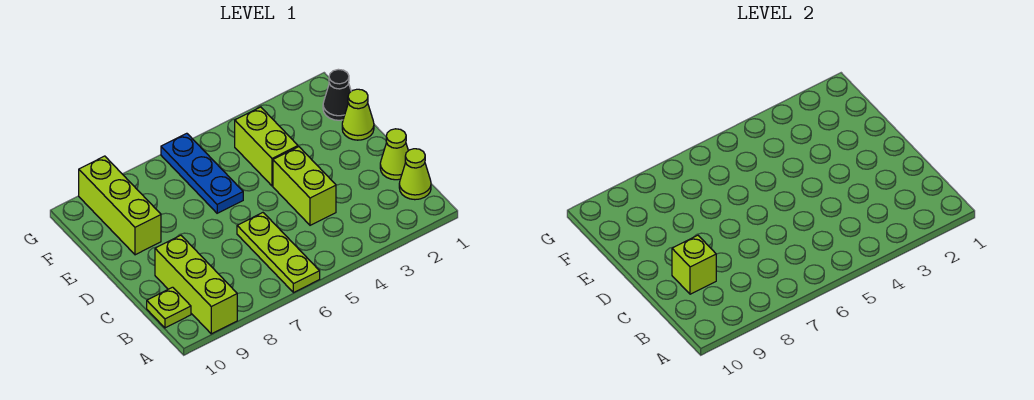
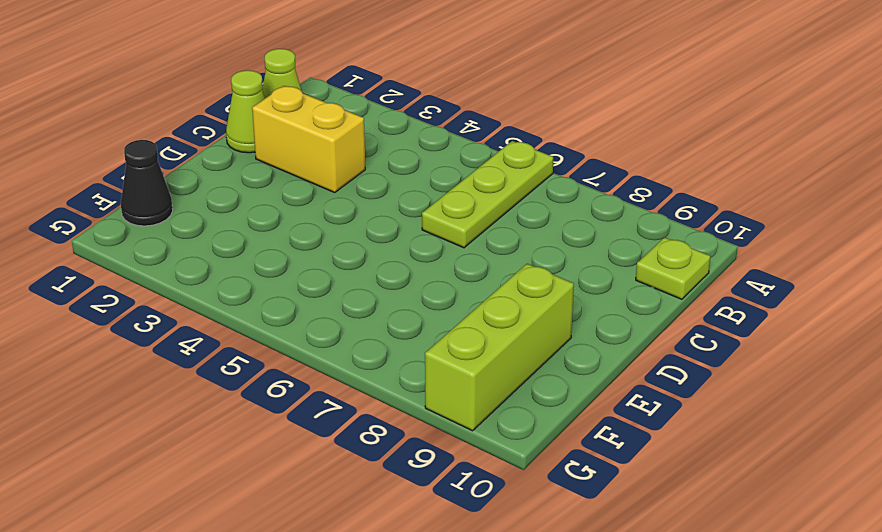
yellow brick C2:C3 level 1 -> none
none -> lime brick A9:C9 level 1
none -> lime brick C4:D4 level 1
none -> lime cone E1 level 1

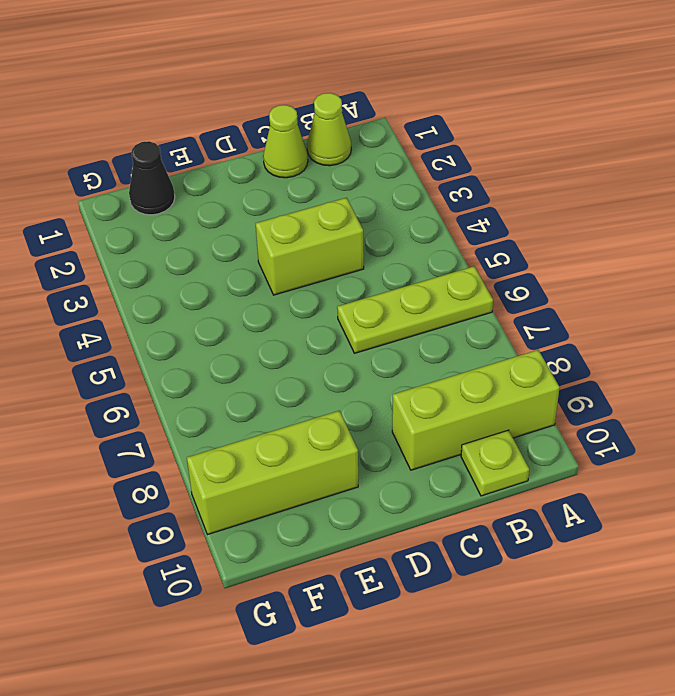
none -> lime cone E1 level 1
none -> lime brick E4:F4 level 1
none -> blue plate E6:G6 level 1

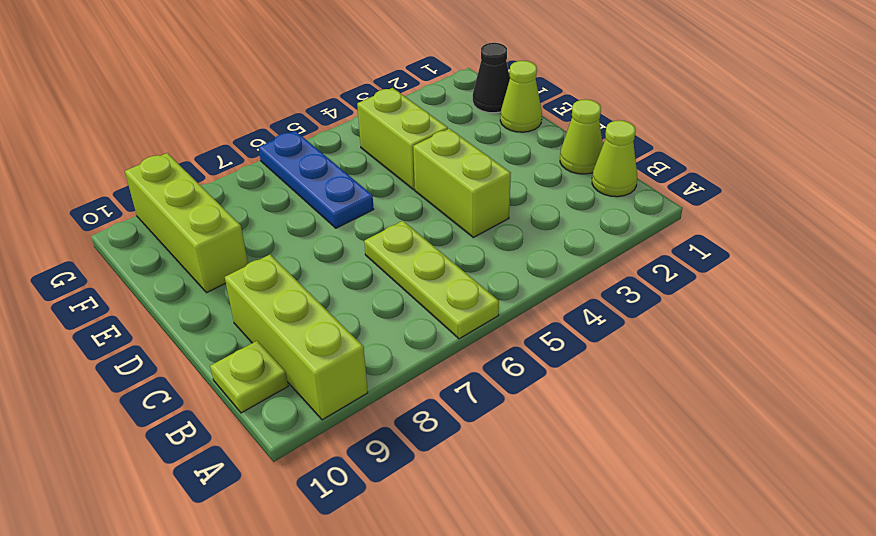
none -> lime brick C9 level 2

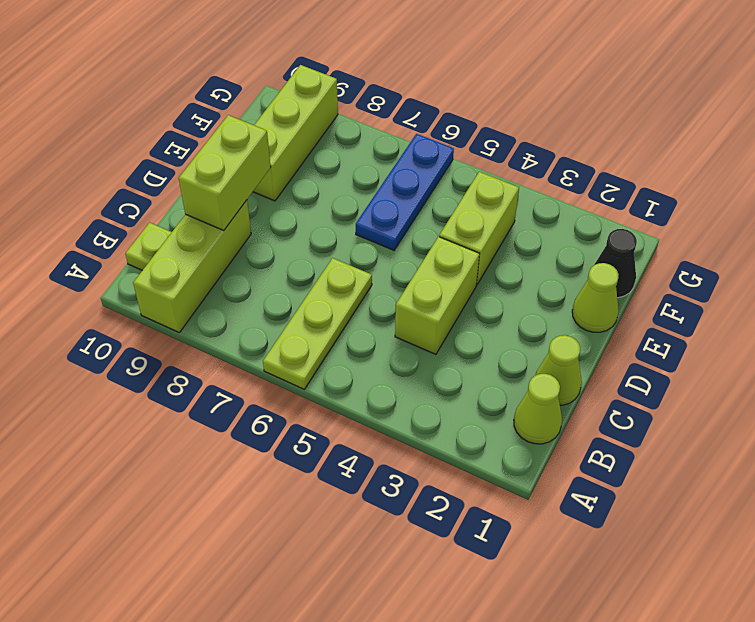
lime brick C9:D9 level 2 -> lime brick C9 level 2

